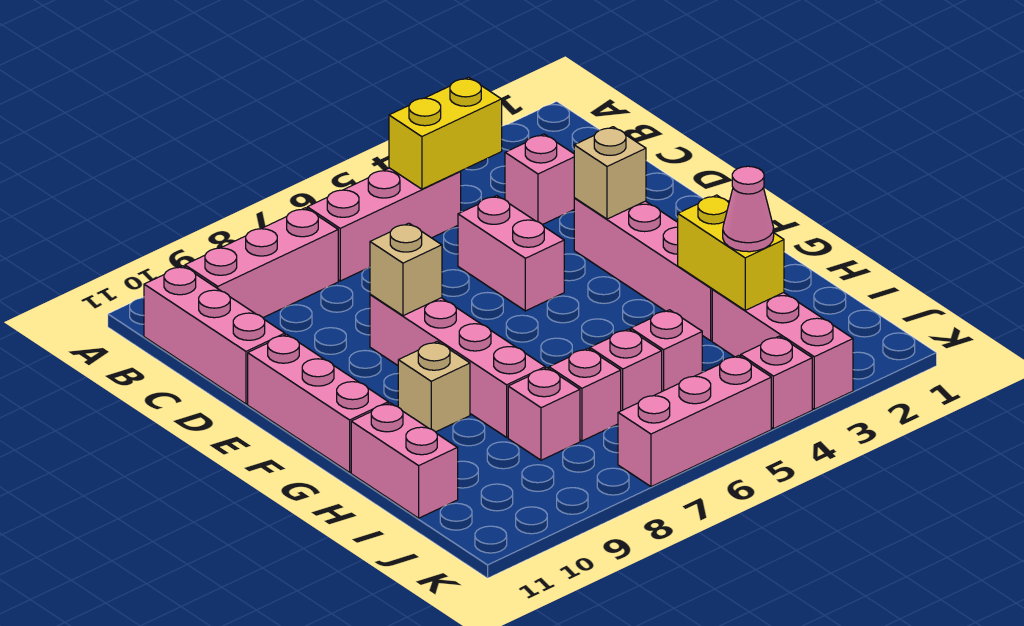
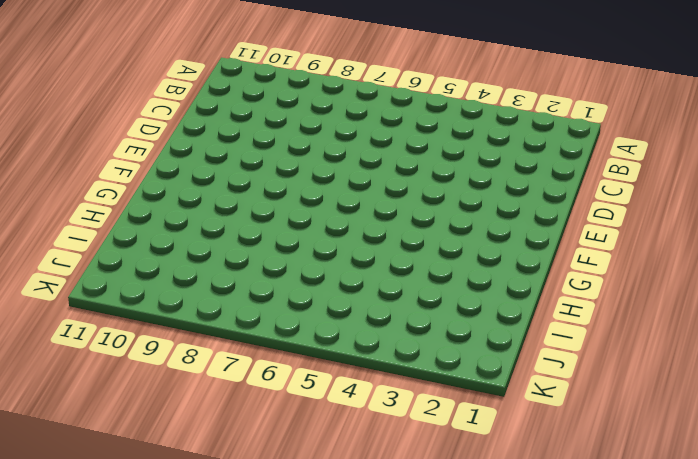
none -> pink brick B5:B7 level 1
none -> pink brick B8:B10 level 1
none -> pink brick B11:D11 level 1

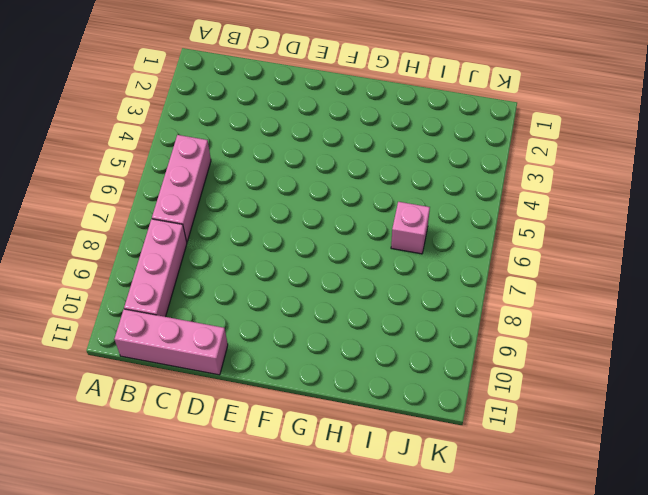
none -> pink brick C3 level 1
none -> pink brick D5:E5 level 1
none -> pink brick E3:H3 level 1

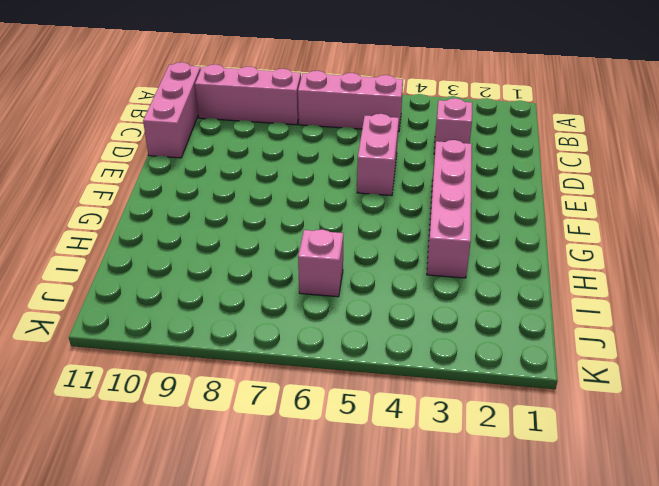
none -> pink brick E8:H8 level 1
none -> pink brick E11:G11 level 1
none -> tan brick G9 level 1

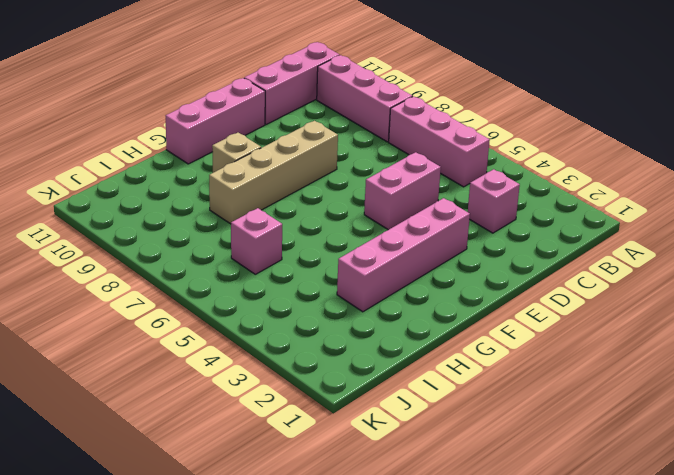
tan brick E8:H8 level 1 -> pink brick E8:H8 level 1
none -> pink brick H11:I11 level 1
none -> pink brick I3:K3 level 1
none -> pink brick I5 level 1

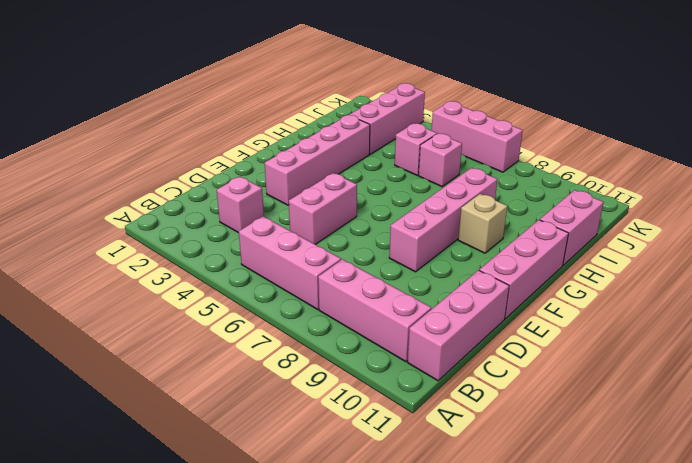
none -> pink brick I7 level 1
none -> pink brick I8 level 1
none -> pink brick K4 level 1

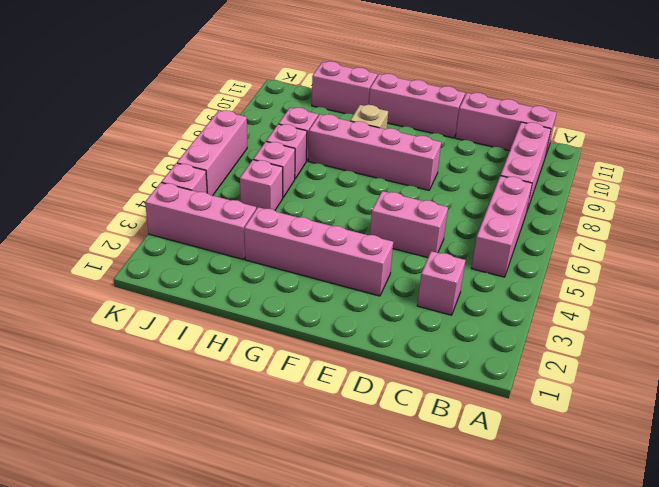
none -> yellow brick B4:B5 level 2
none -> tan brick E3 level 2
none -> tan brick E8 level 2

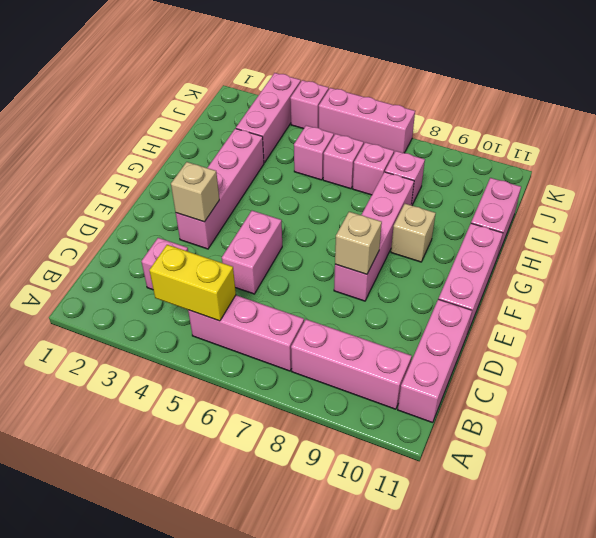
none -> yellow brick H3:I3 level 2
none -> pink cone I3 level 3

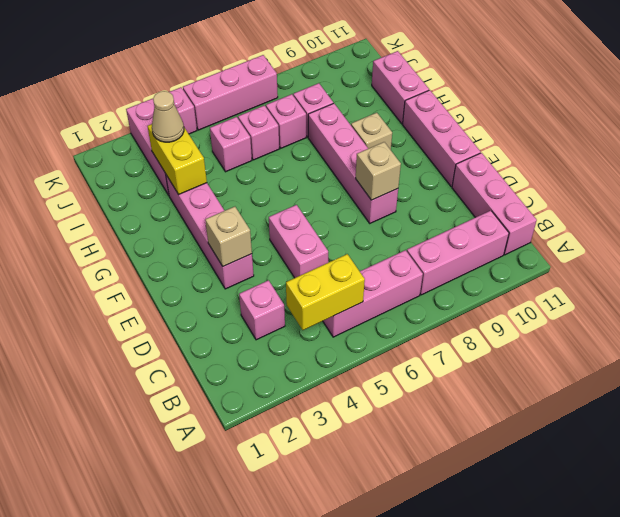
tan cone I3 level 3 -> pink cone I3 level 3

